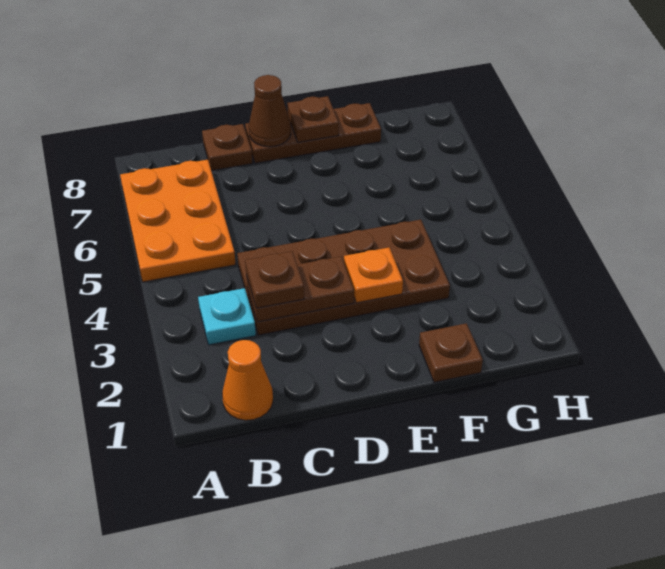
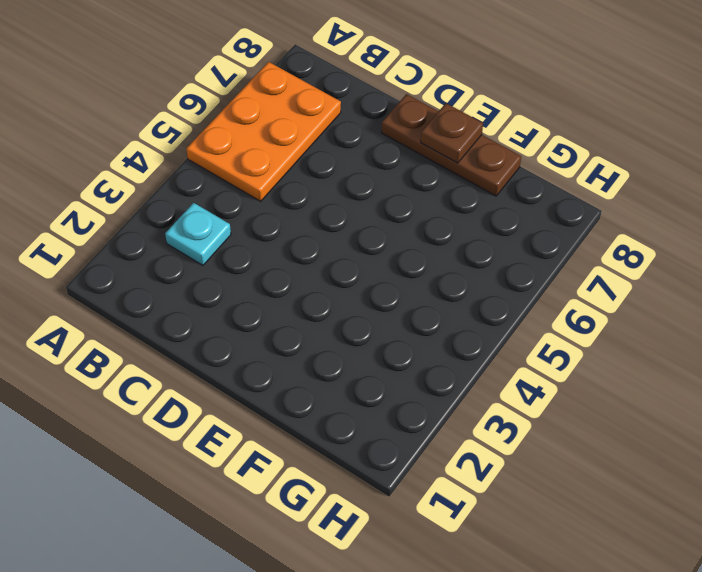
none -> orange cone B1 level 1
none -> brown plate C3:F4 level 1
none -> brown plate C8 level 1

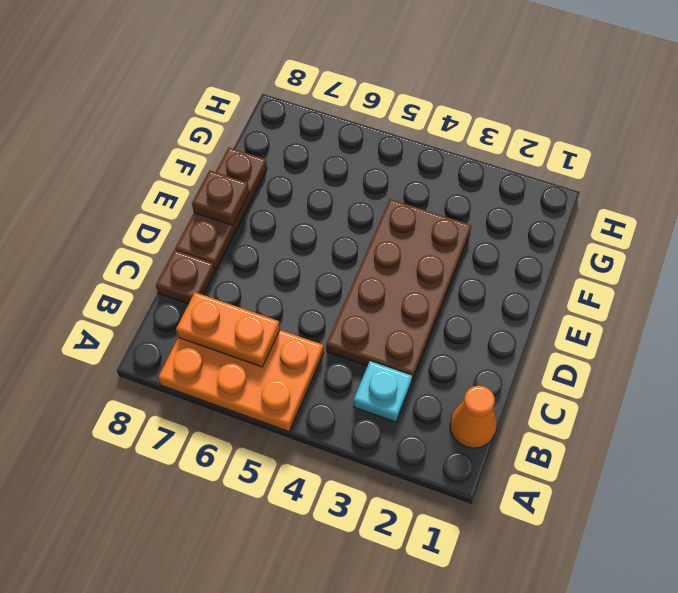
orange plate B6:B7 level 2 -> none
none -> brown plate F1 level 1
none -> brown plate C3:D3 level 2
none -> brown cone D8 level 2

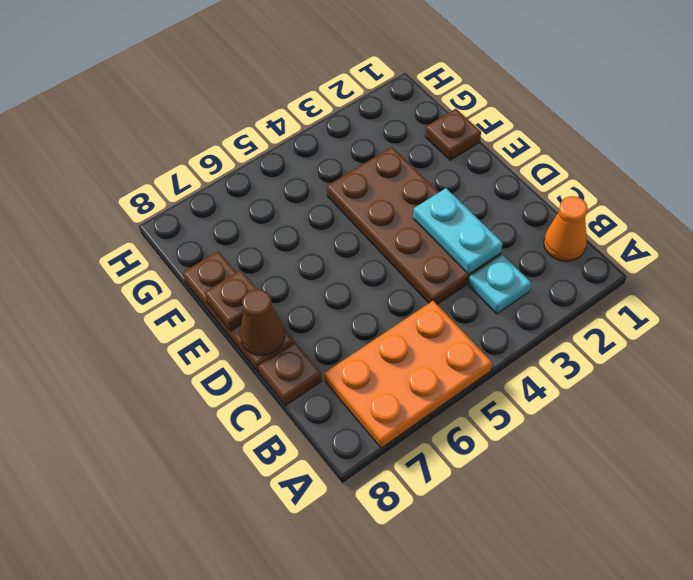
cyan plate C3:D3 level 2 -> brown plate C3:D3 level 2
none -> orange plate E3 level 2
none -> brown plate C3 level 3

